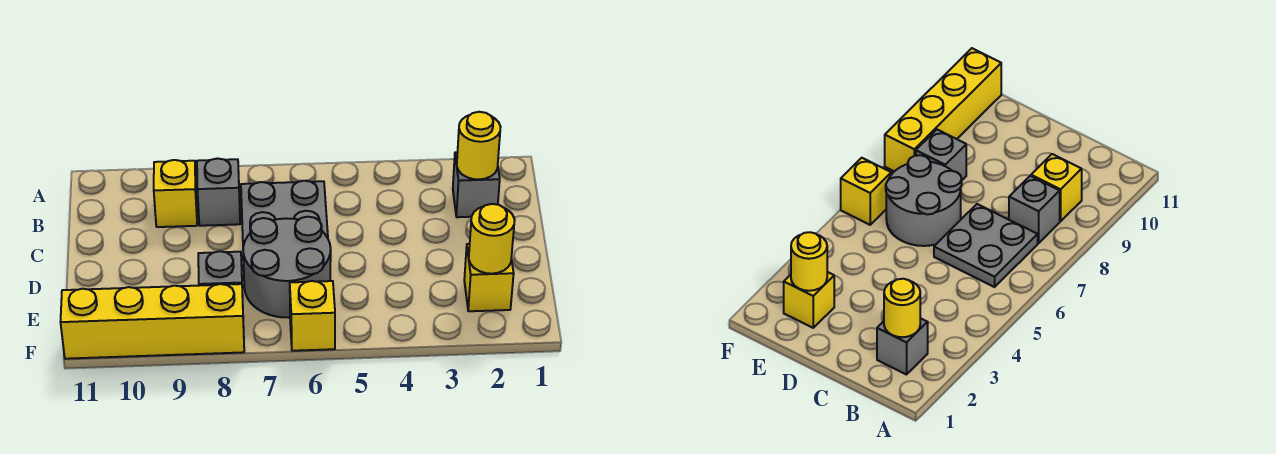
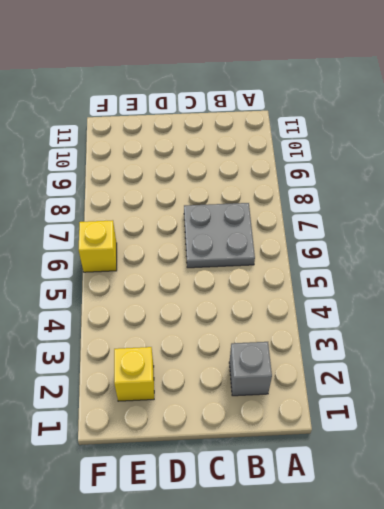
none -> grey brick B8 level 1
none -> yellow brick B9 level 1

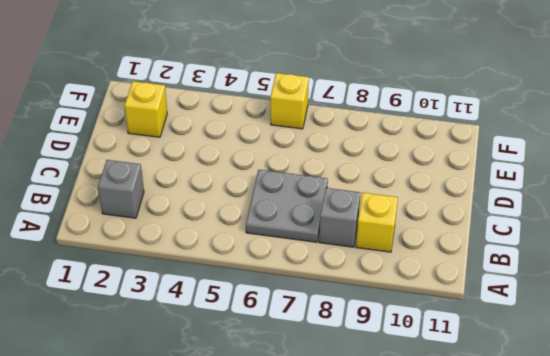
none -> grey round brick D6:E7 level 1
none -> grey brick E8 level 1

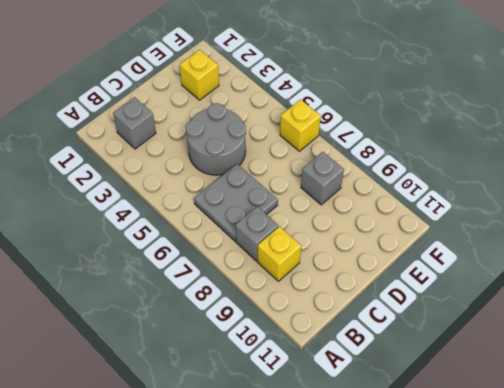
grey round brick C4:D5 level 1 -> grey round brick D6:E7 level 1
none -> yellow brick F8:F11 level 1
none -> yellow round brick B2 level 2

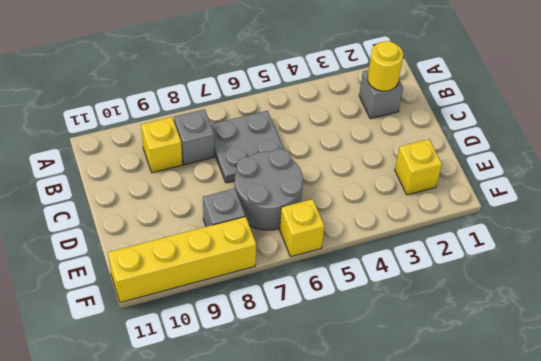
none -> yellow round brick E2 level 2

